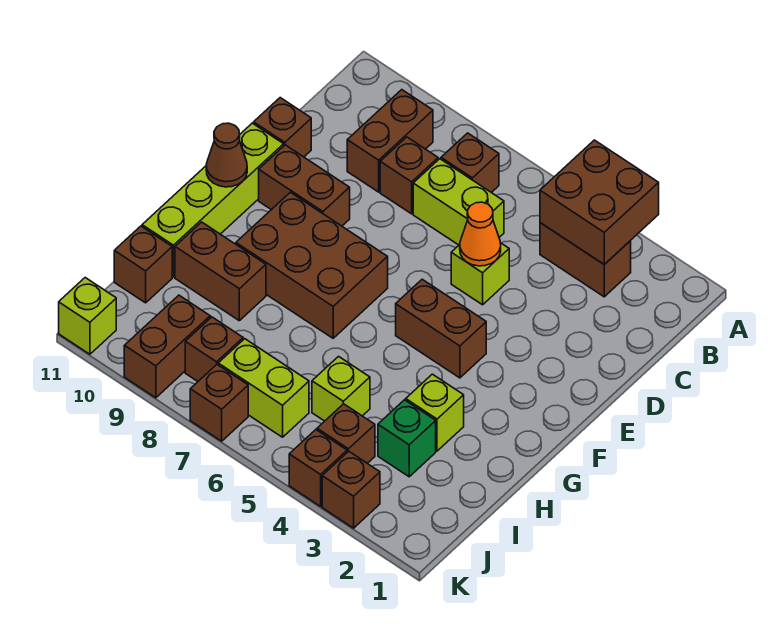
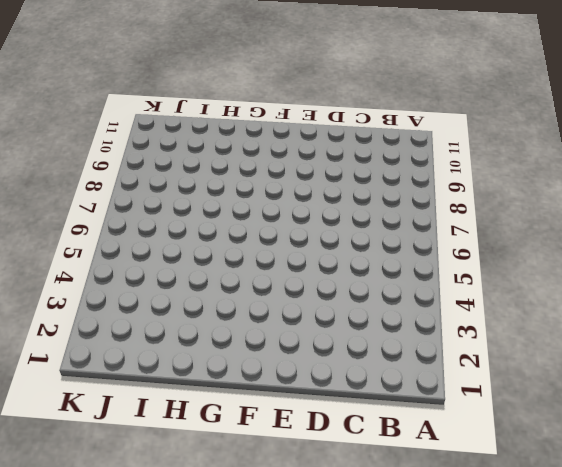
none -> brown brick B3:B4 level 1
none -> brown brick B7 level 1
none -> brown brick B9:C9 level 1

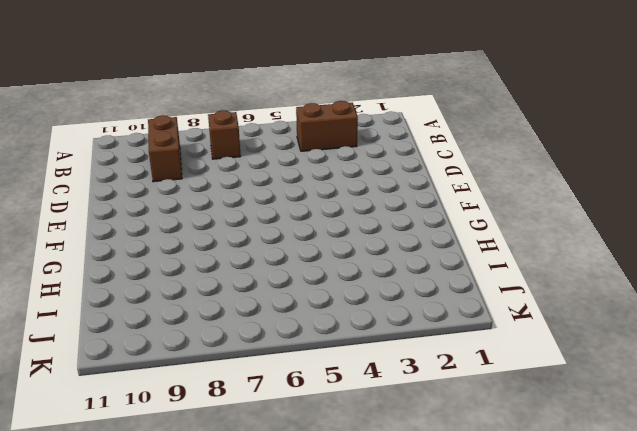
none -> lime brick C6:C7 level 1
none -> brown brick C8 level 1
none -> lime brick D5 level 1

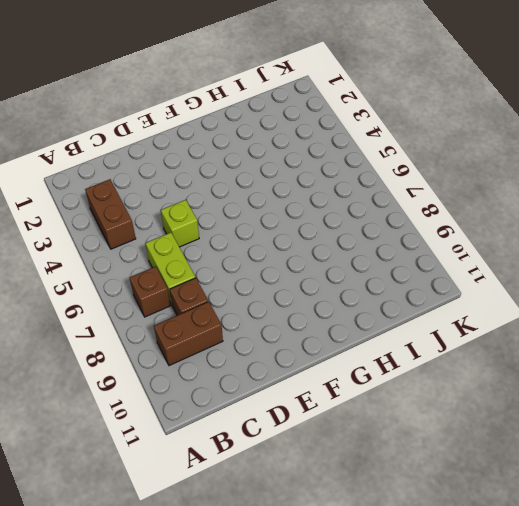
none -> brown brick D11 level 1
none -> brown brick E9:E10 level 1
none -> lime brick E11:H11 level 1

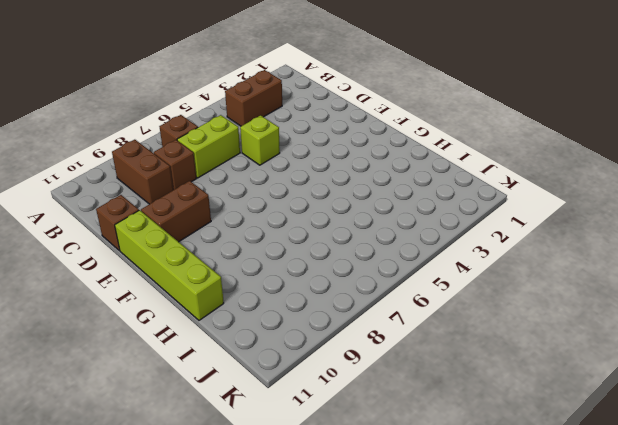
none -> brown brick F4:F5 level 1
none -> brown brick F7:G9 level 1
none -> lime brick H3 level 1

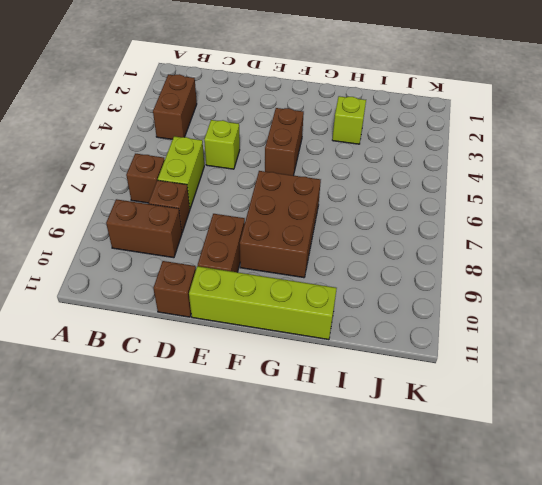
none -> brown brick H9:H10 level 1
none -> green brick I3 level 1
none -> lime brick I5 level 1

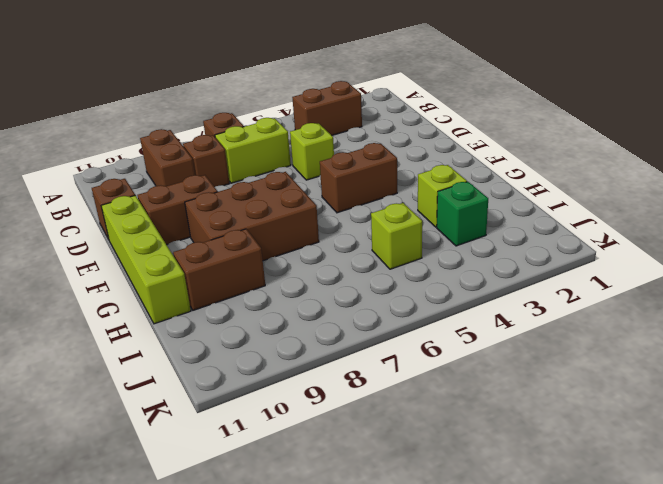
none -> brown brick I11 level 1
none -> brown brick J4 level 1
none -> lime brick J6:J7 level 1

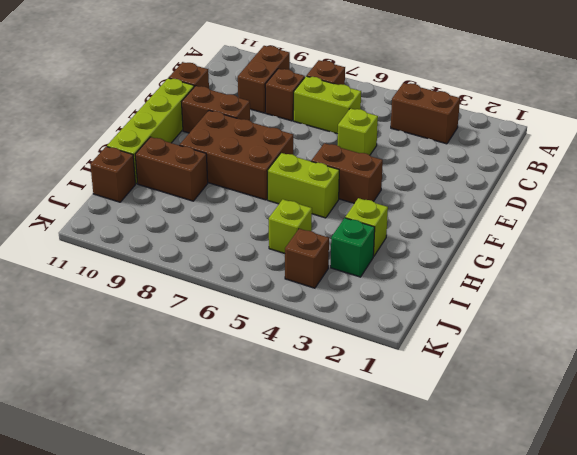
lime brick G5:G6 level 1 -> lime brick J6:J7 level 1
none -> brown brick J8 level 1
none -> brown brick J9:K9 level 1
none -> brown brick K3 level 1

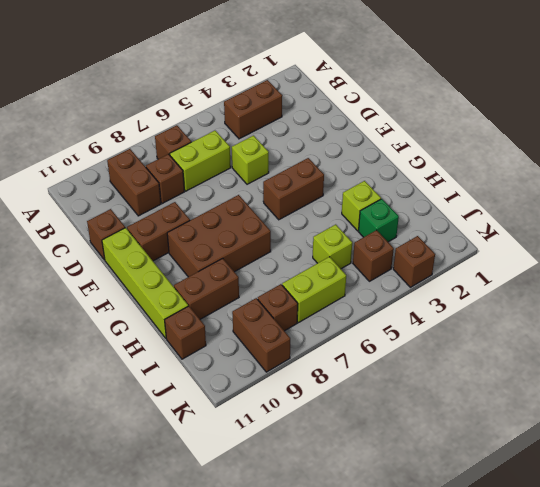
none -> brown brick K4 level 1
none -> brown brick K7 level 1
none -> lime brick K11 level 1

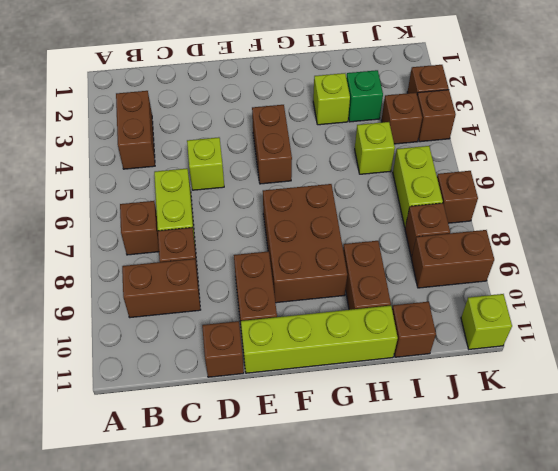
none -> brown brick A3:B4 level 2
none -> orange cone D5 level 2
none -> brown cone F11 level 2

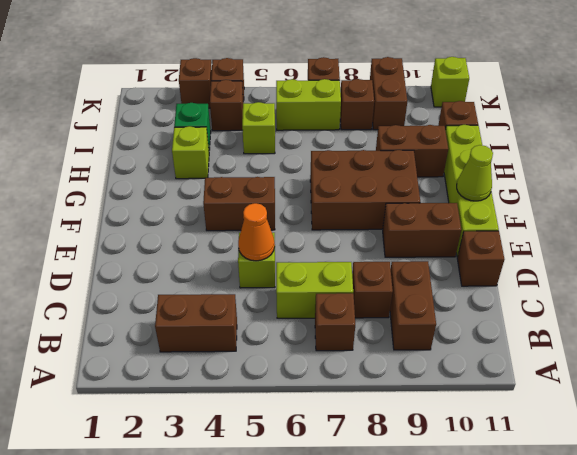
lime cone F11 level 2 -> brown cone F11 level 2
none -> brown brick A3:B4 level 2

